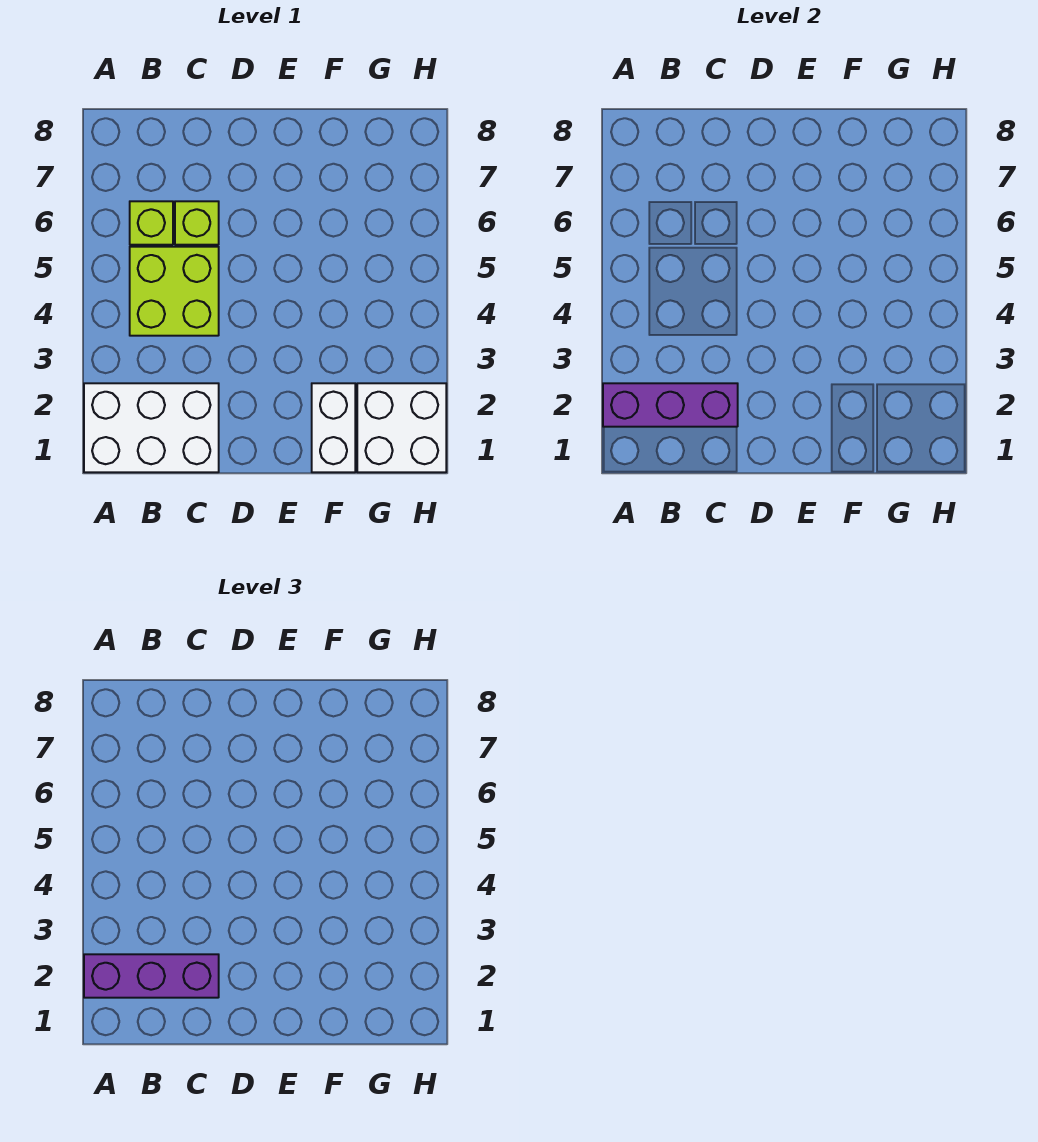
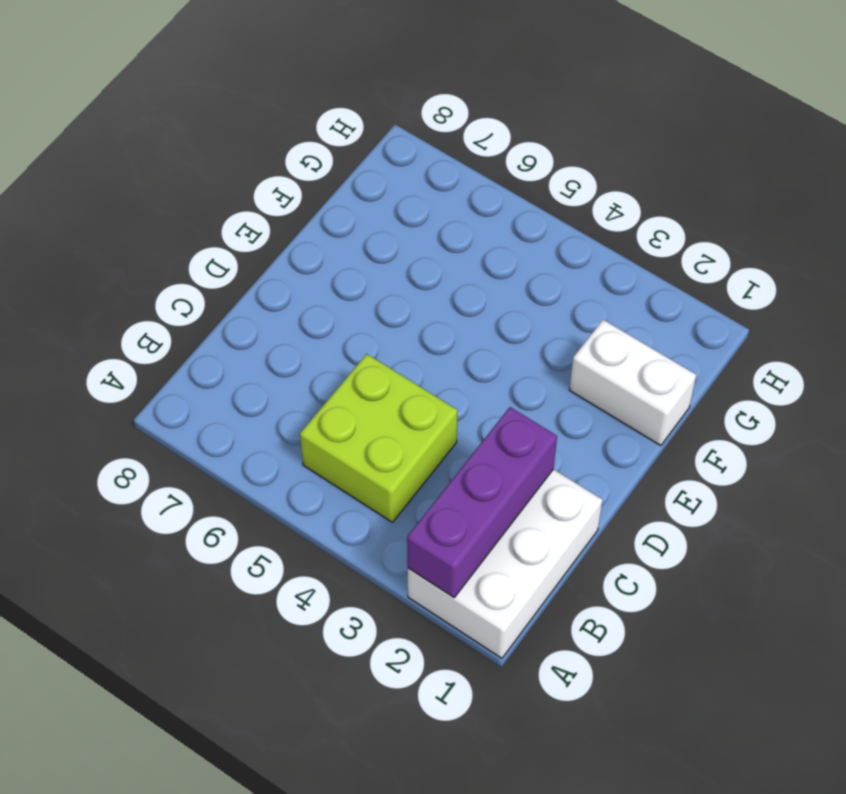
none -> lime brick B6 level 1
none -> lime brick C6 level 1

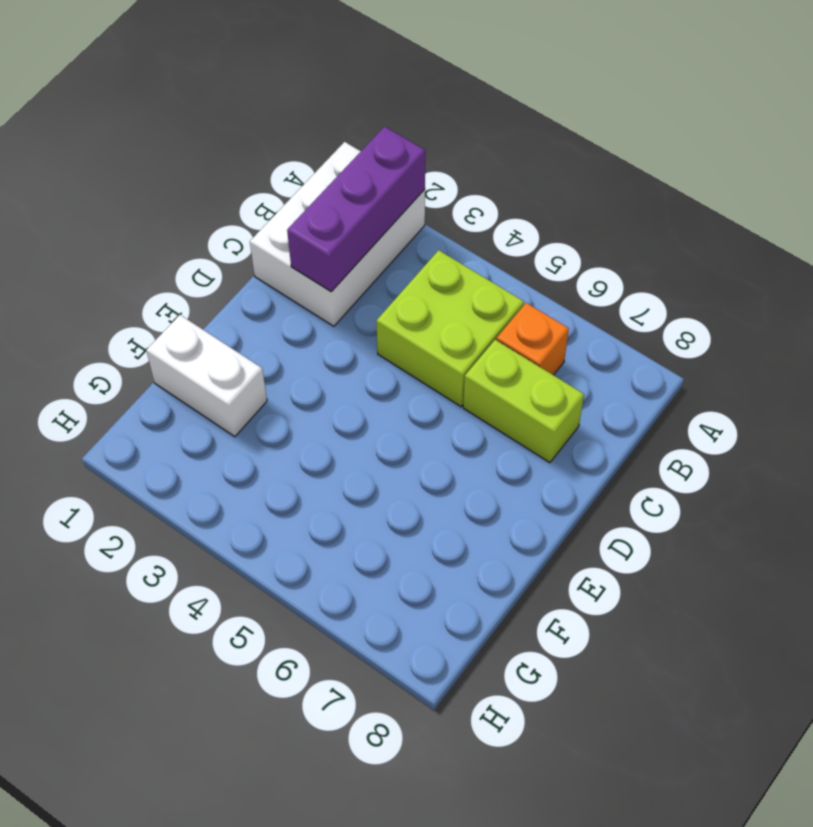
orange brick B6 level 1 -> lime brick B6 level 1
lime brick C6:C7 level 1 -> lime brick C6 level 1
none -> white brick G1:H2 level 1
none -> purple brick A2:C2 level 3

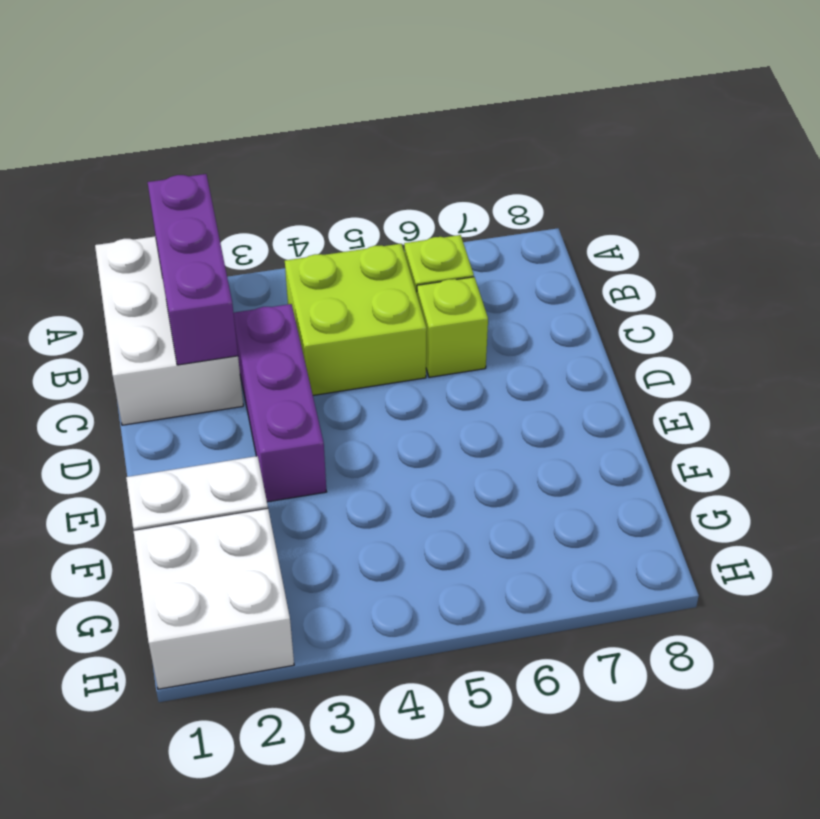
purple brick C3:E3 level 1 -> purple brick A2:C2 level 3

